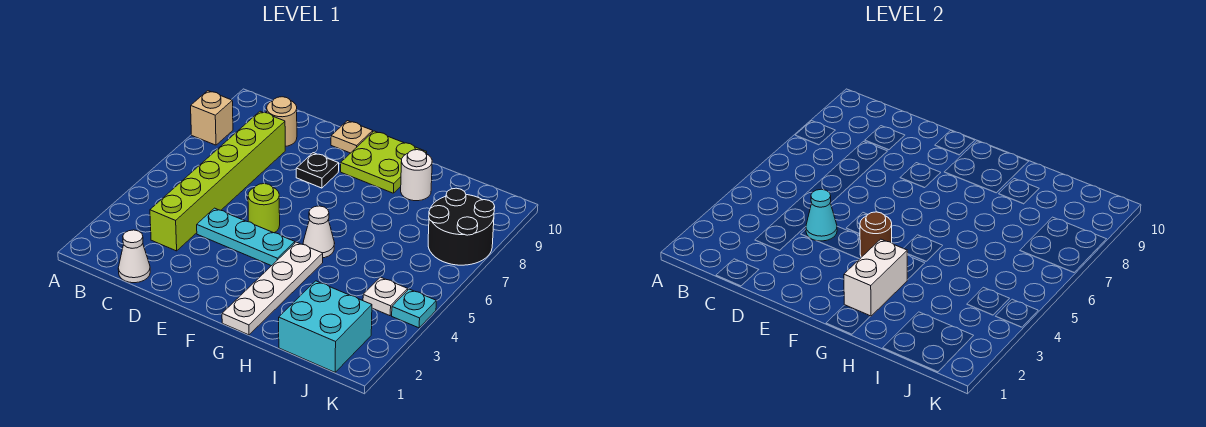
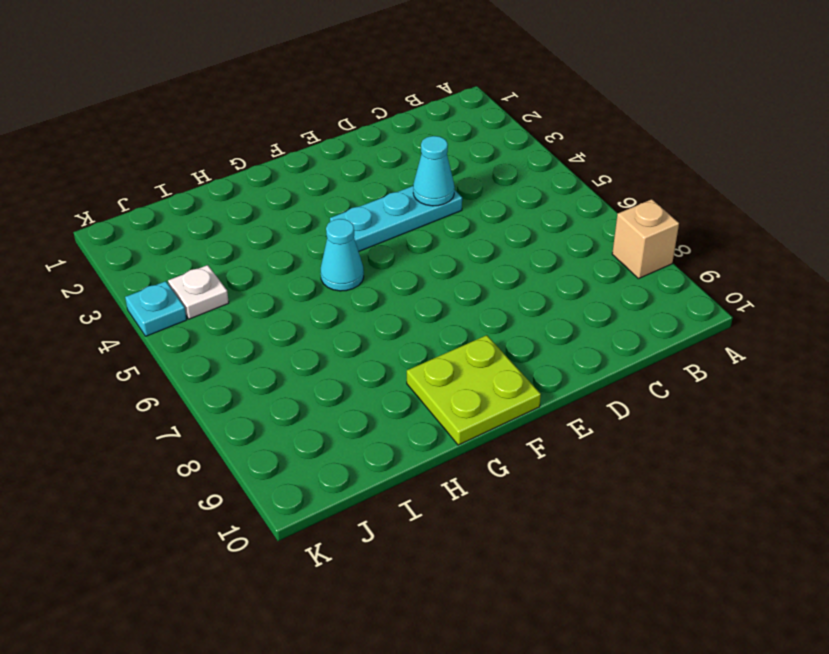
cyan cone G5 level 1 -> white cone G5 level 1
none -> white cone C1 level 1
none -> lime brick C3:C8 level 1
none -> tan round brick C9 level 1

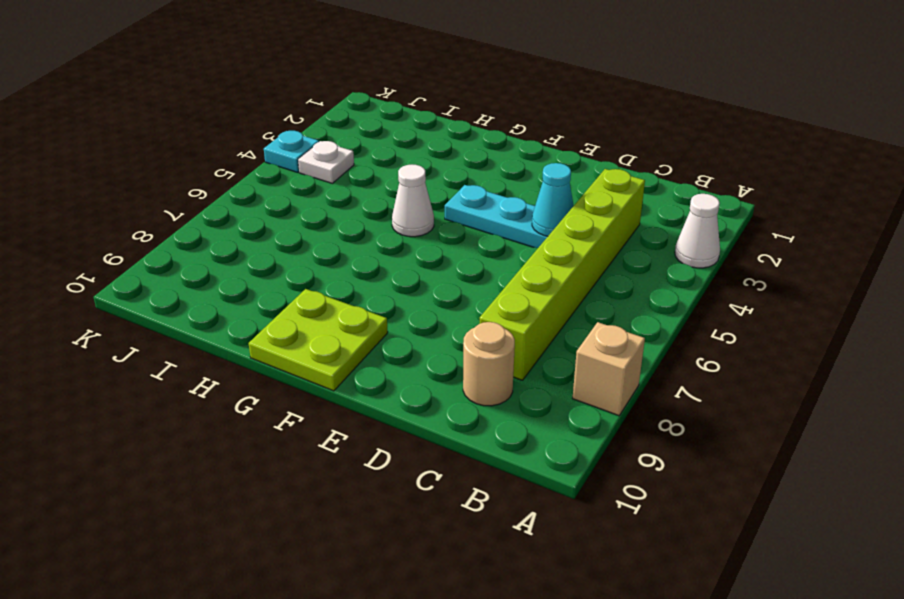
white cone A3 level 1 -> white cone C1 level 1
none -> lime round brick E5 level 1
none -> black plate E8 level 1
none -> tan plate E10 level 1

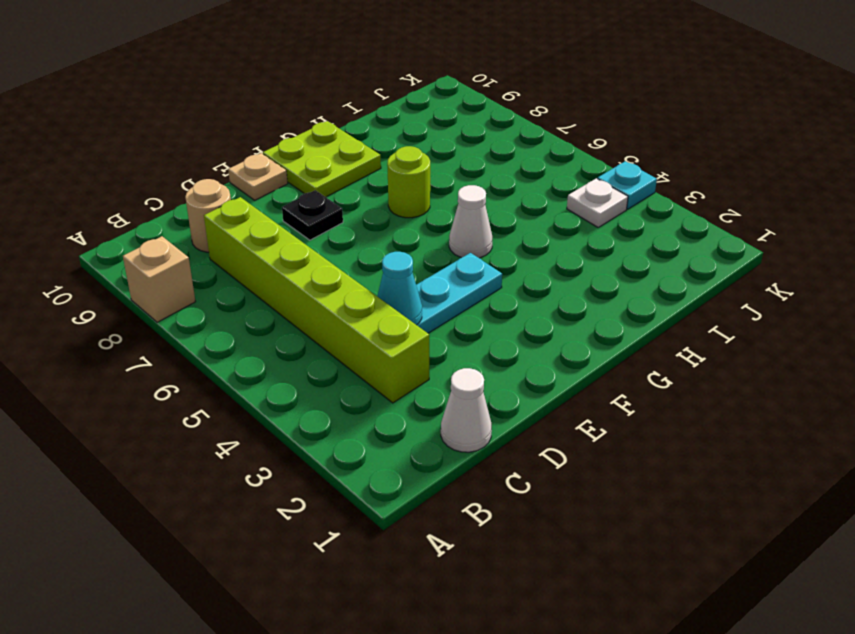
lime round brick G7 level 1 -> lime round brick E5 level 1
none -> white plate G1:G4 level 1
none -> white round brick H9 level 1
none -> cyan brick I1:J2 level 1

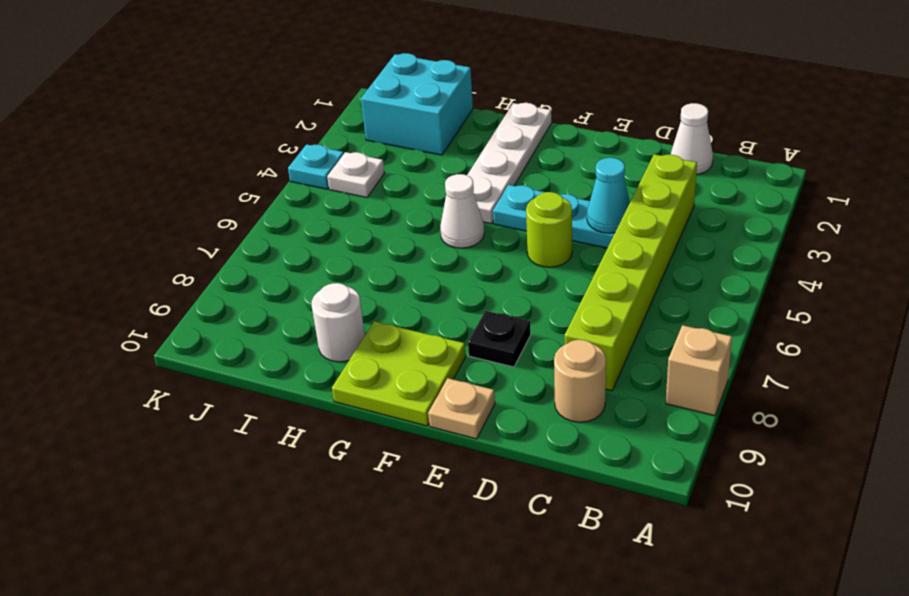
none -> black round brick J7:K8 level 1
none -> brown round brick F4 level 2
none -> white brick G2:G3 level 2

